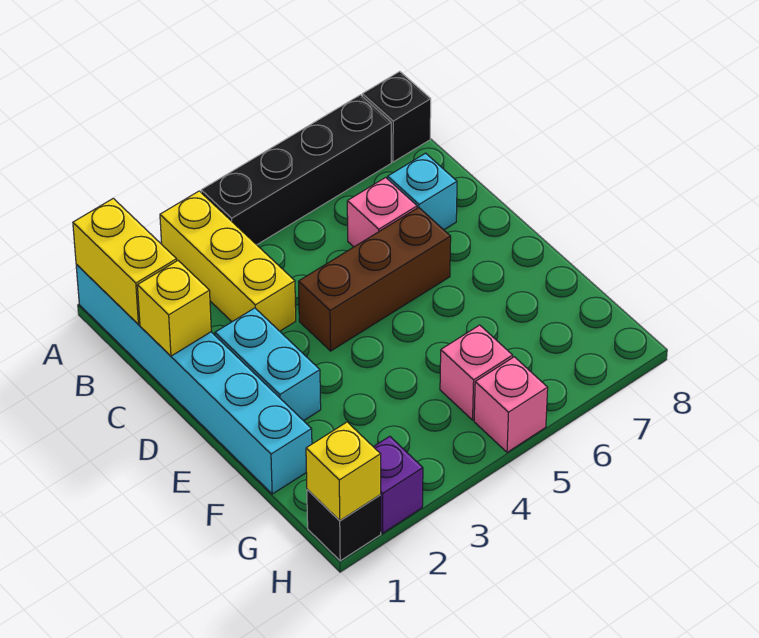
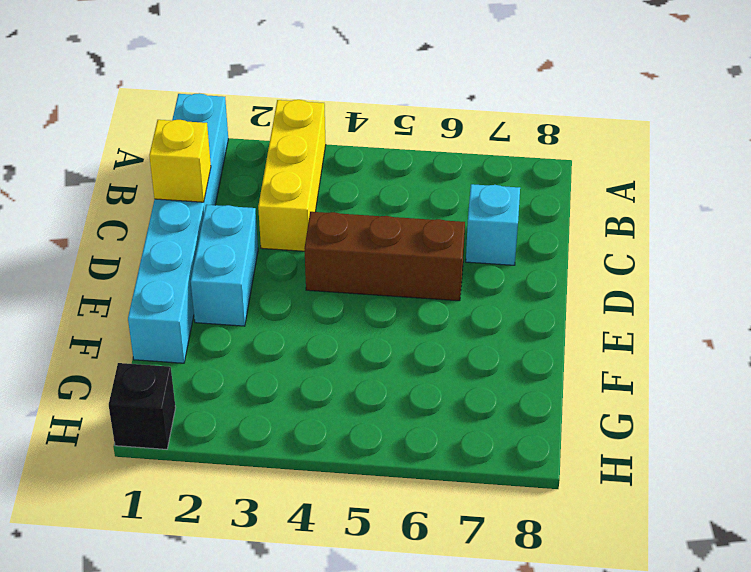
none -> black brick A4:A7 level 1
none -> black brick A8 level 1
none -> pink brick C6 level 1

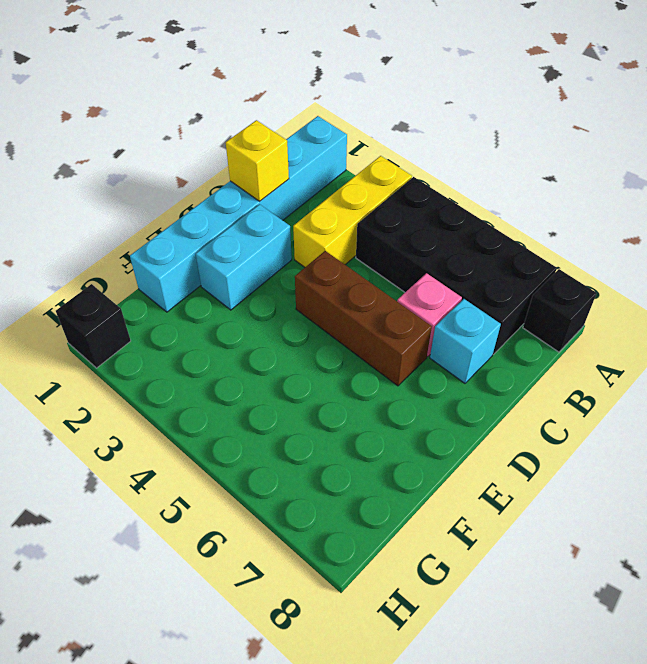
black brick A4:B7 level 1 -> black brick A4:A7 level 1
none -> pink brick G5 level 1
none -> purple brick H2 level 1
none -> pink brick H5 level 1

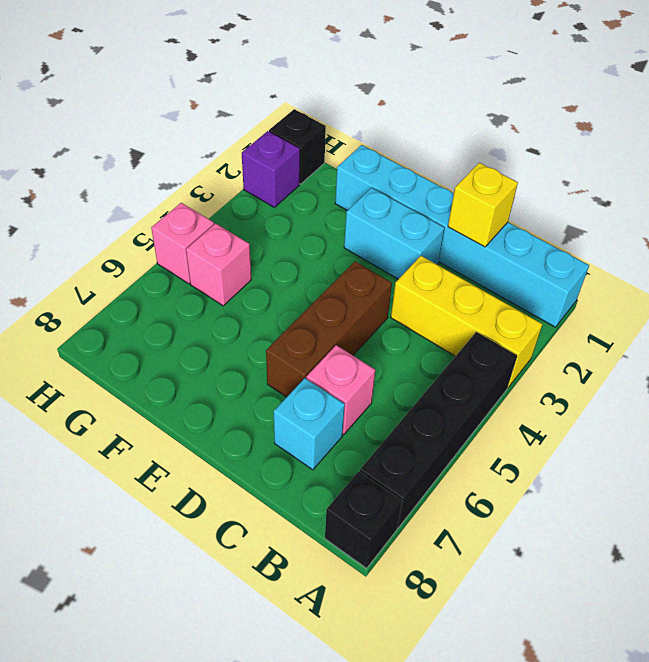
none -> yellow brick A1:B1 level 2
none -> yellow brick H1 level 2

